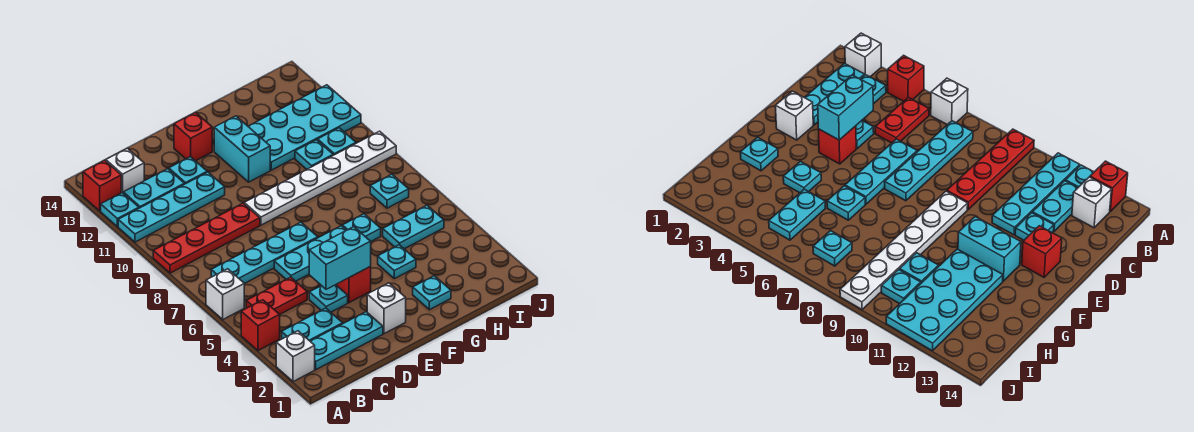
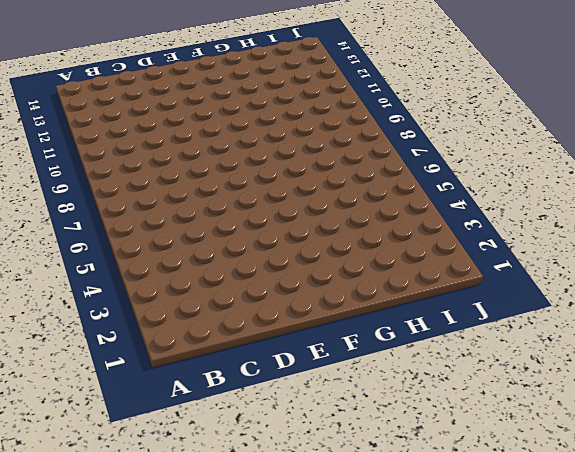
none -> white brick A2 level 1
none -> red brick A4 level 1
none -> white brick A6 level 1
none -> red plate A9:D9 level 1

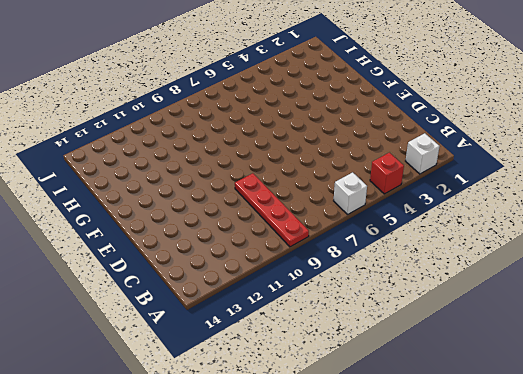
none -> cyan plate A11:D11 level 1
none -> cyan plate A12 level 1
none -> red brick A13 level 1
none -> cyan plate B2:D2 level 1

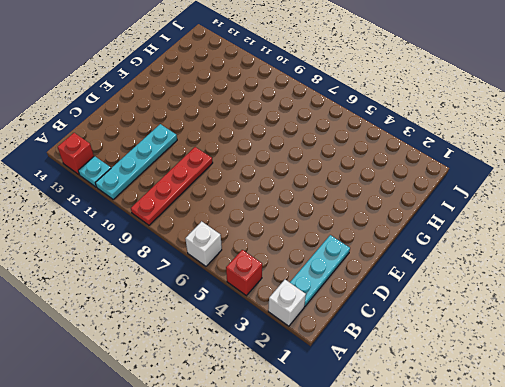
none -> cyan plate B3:C3 level 1
none -> red plate B5:C5 level 1
none -> cyan plate B7:E7 level 1
none -> cyan plate B12:C12 level 1

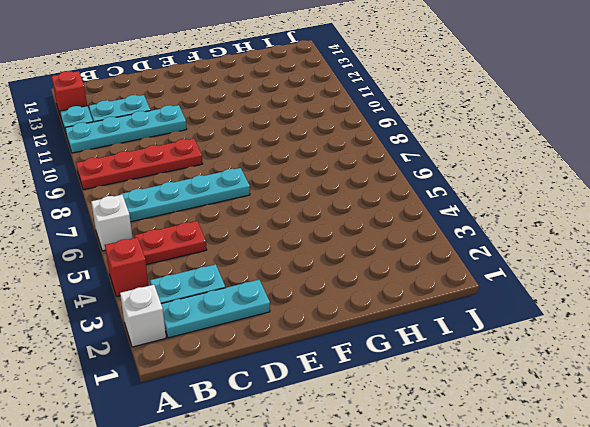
none -> white brick B13 level 1
none -> cyan plate D4 level 1
none -> cyan plate D6:F6 level 1
none -> cyan plate D12 level 1

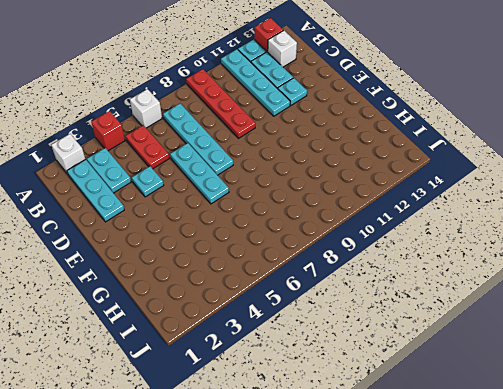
none -> white brick E2 level 1
none -> red brick E4 level 1
none -> white plate E9:J9 level 1
none -> red brick E13 level 1

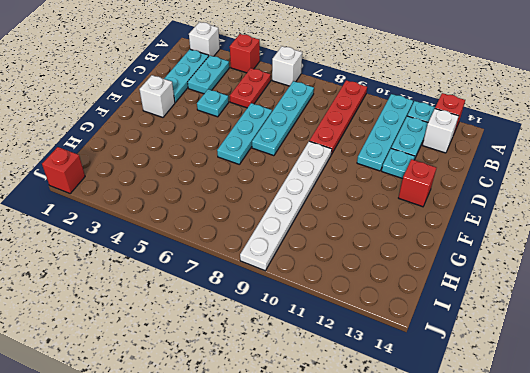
red brick J1 level 1 -> red brick E4 level 1
none -> cyan brick F11:F12 level 1
none -> cyan plate G2 level 1
none -> cyan plate G4 level 1
none -> cyan plate G6 level 1

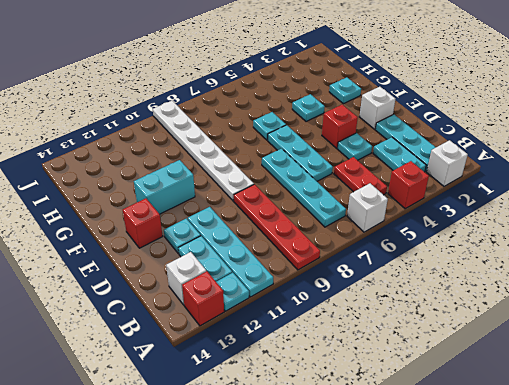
none -> cyan plate G11:J12 level 1
none -> cyan plate H5:I5 level 1
none -> cyan plate H10 level 1
none -> cyan plate I7 level 1

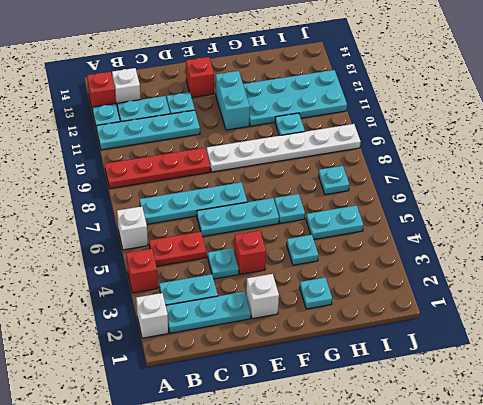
none -> cyan plate I10 level 1
none -> cyan brick D4:E4 level 2

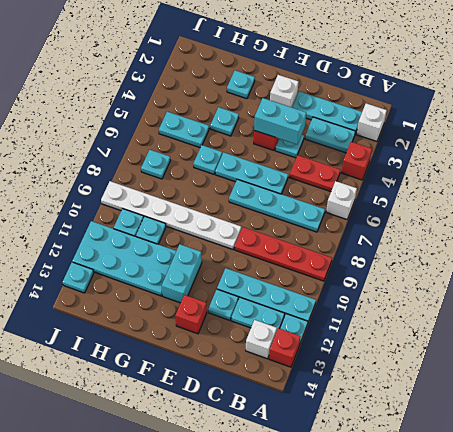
cyan plate J13 level 1 -> none

